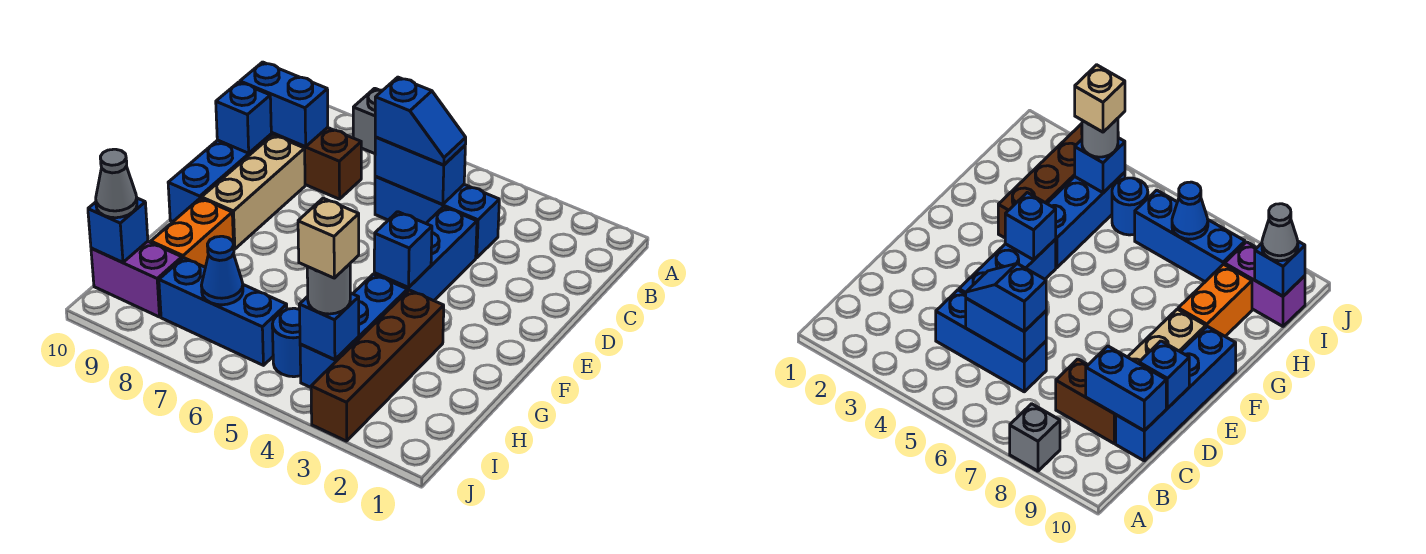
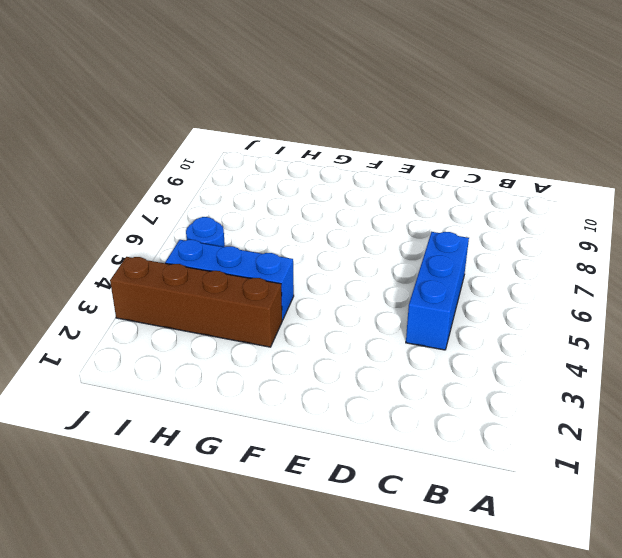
none -> grey brick A8 level 1
none -> brown brick C8:C9 level 1
none -> blue brick C10:F10 level 1

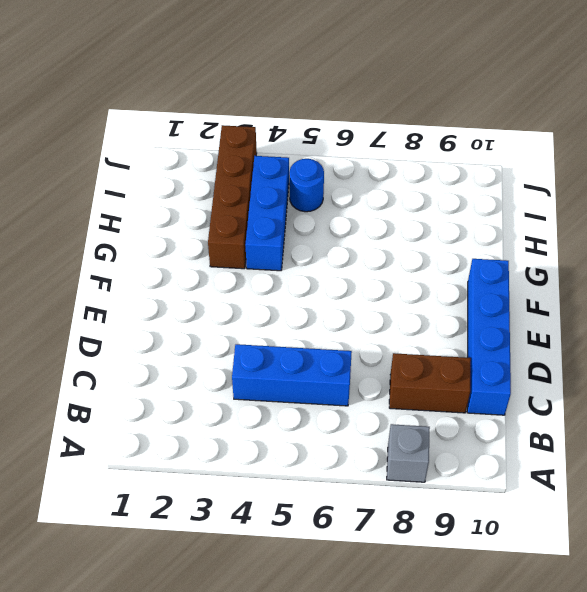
none -> blue brick D4:F4 level 1
none -> tan brick D9:F9 level 1
none -> orange brick G9:H9 level 1

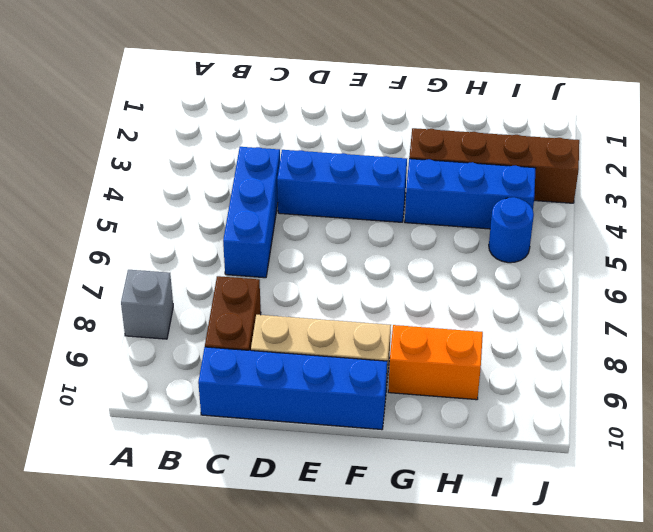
none -> blue brick I6:I8 level 1
none -> purple brick I9:I10 level 1
none -> blue brick C5:C6 level 2

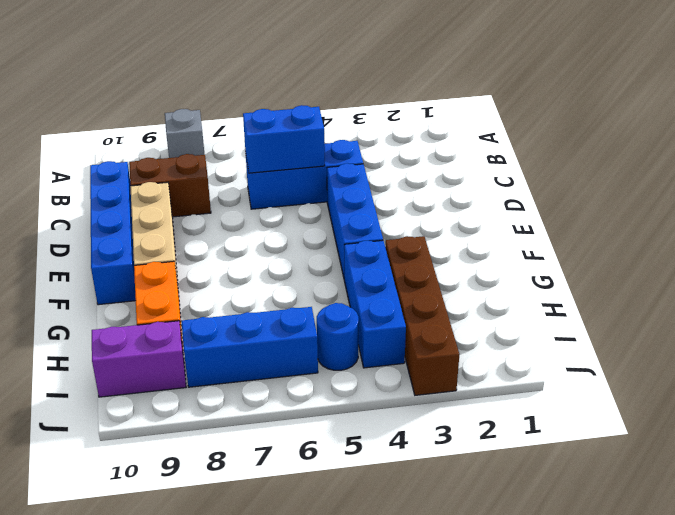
none -> blue brick C9:C10 level 2
none -> blue brick D10 level 2
none -> blue brick F4 level 2

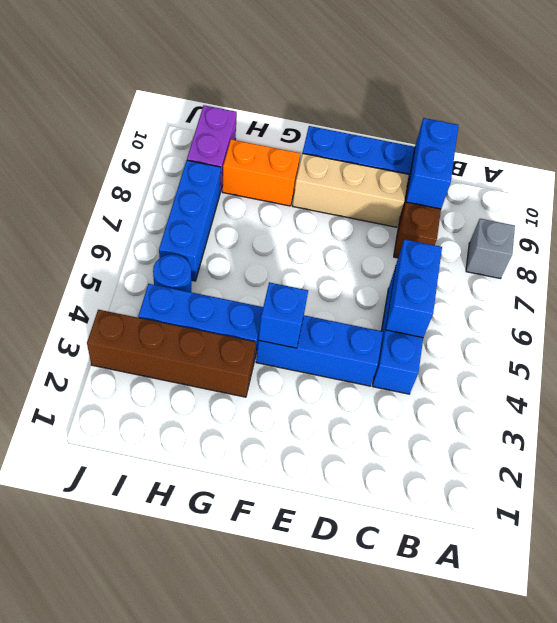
none -> blue brick D10 level 2
none -> blue brick I4 level 2
none -> blue cone I7 level 2

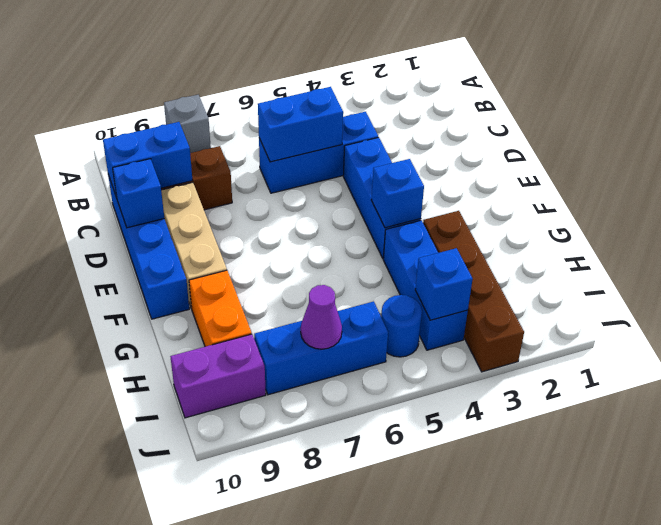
purple cone I7 level 2 -> blue cone I7 level 2
none -> blue brick I10 level 2
none -> blue slope C5:C6 level 3 top 6
none -> grey round brick I4 level 3

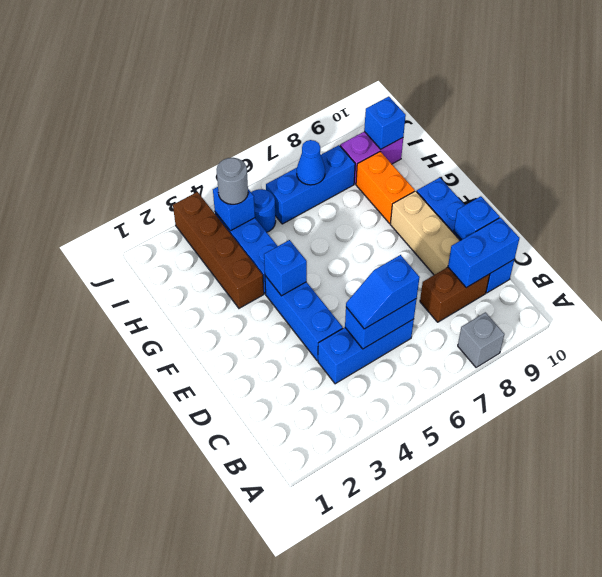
none -> grey cone I10 level 3
none -> tan brick I4 level 4

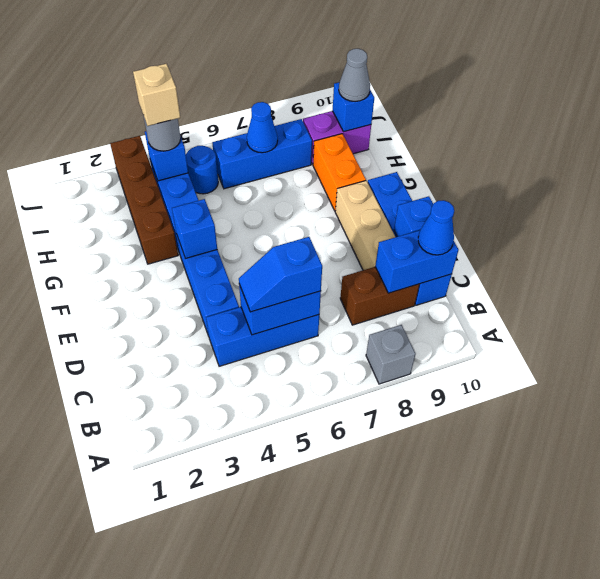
blue cone C10 level 3 -> none

